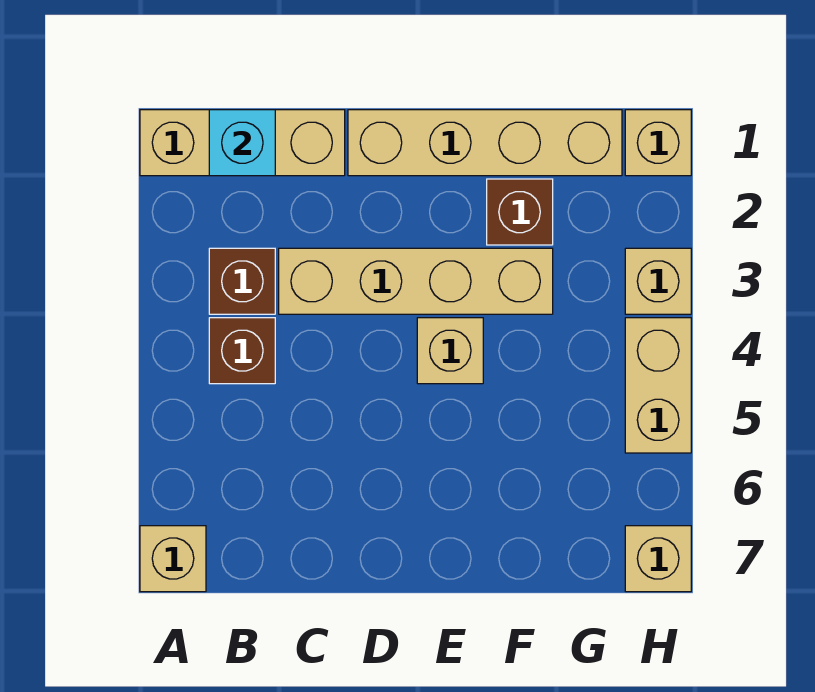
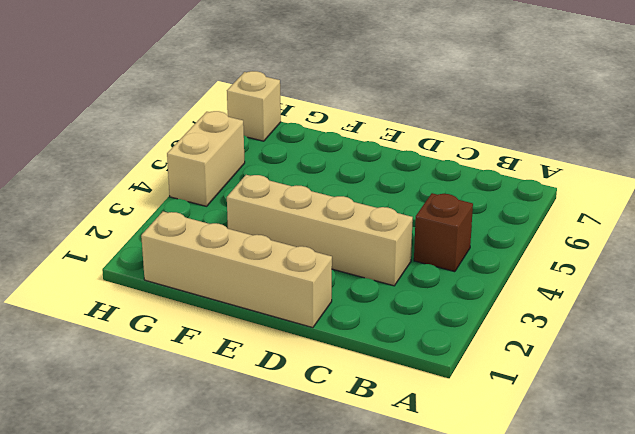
none -> tan brick A1:C1 level 1
none -> tan brick A7 level 1
none -> brown brick B3 level 1

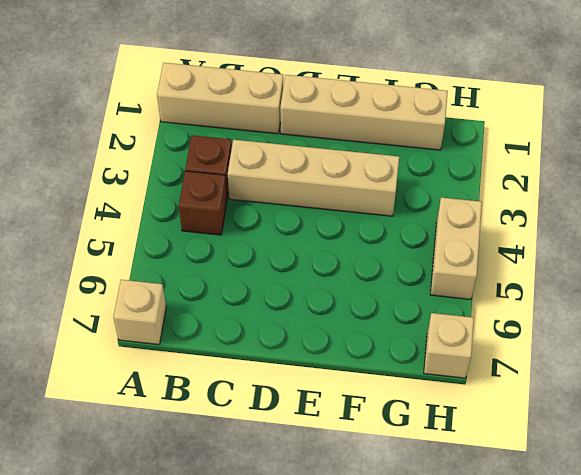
none -> tan brick E4 level 1
none -> brown brick F2 level 1
none -> tan brick H1 level 1

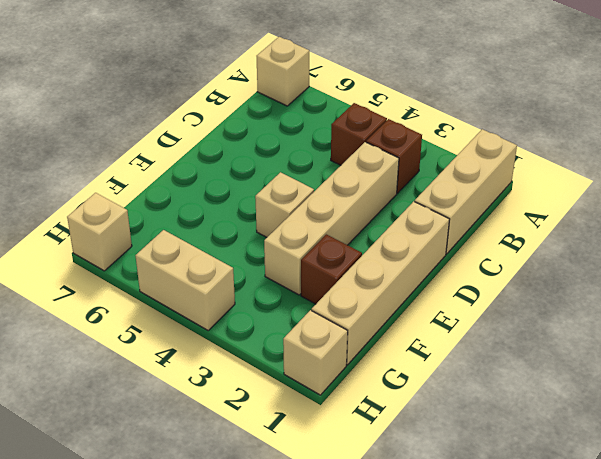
none -> tan brick H3 level 1
none -> cyan brick B1 level 2

